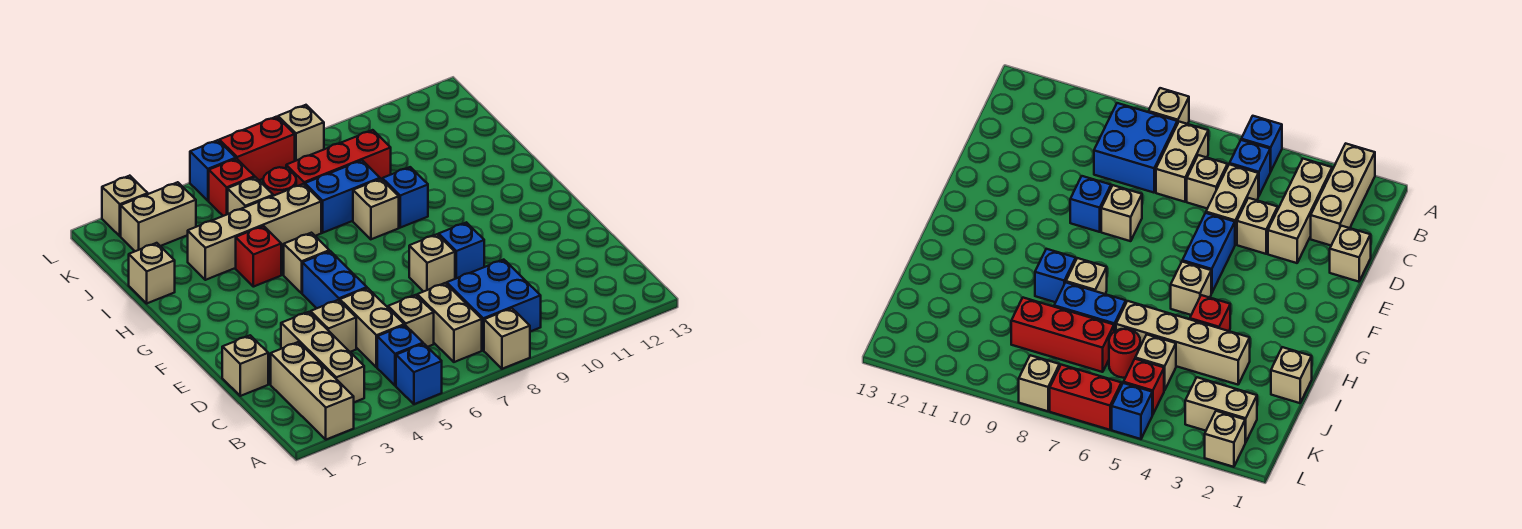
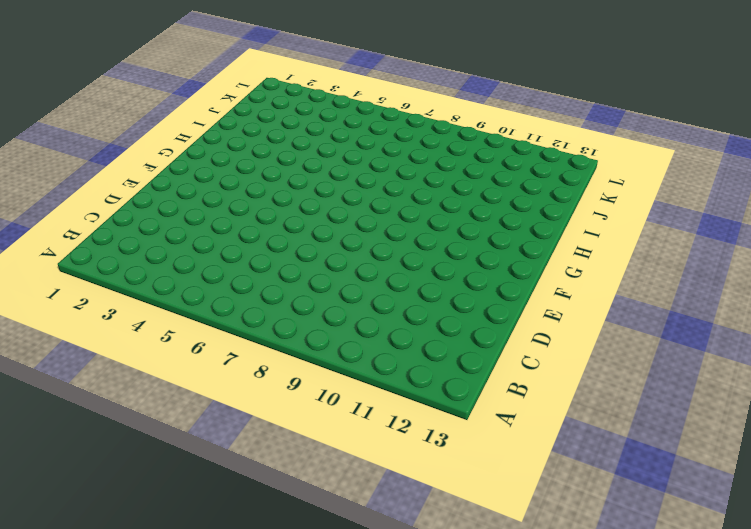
none -> tan brick A2:C2 level 1
none -> blue brick A5 level 1
none -> tan brick A8 level 1
none -> tan brick B3:D3 level 1

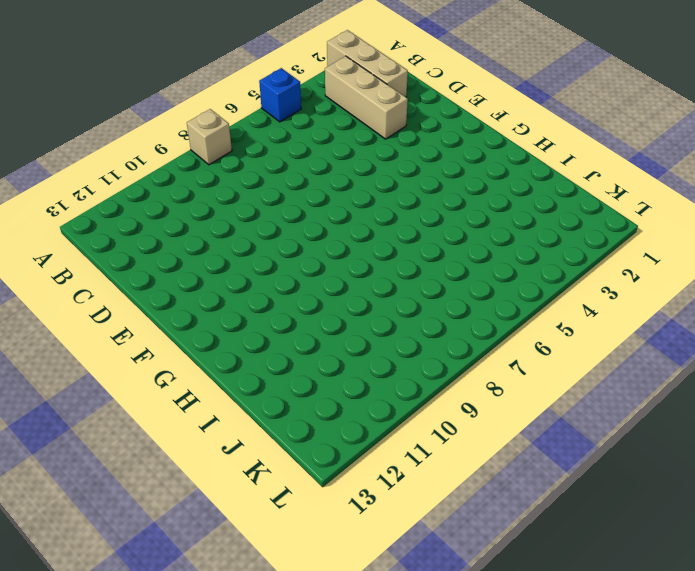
none -> blue brick B5 level 1
none -> tan brick B7:C7 level 1
none -> blue brick B8:C9 level 1
none -> tan brick C5:D5 level 1

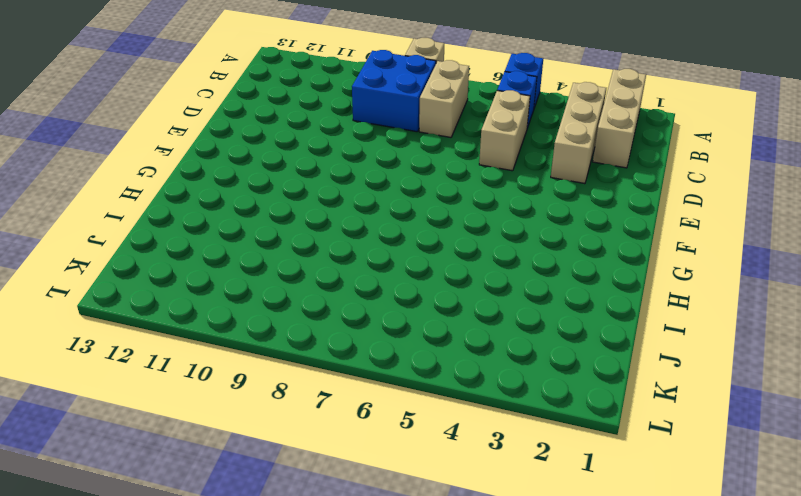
none -> tan brick C6 level 1
none -> tan brick D1 level 1
none -> tan brick D4 level 1
none -> blue brick E5:F5 level 1

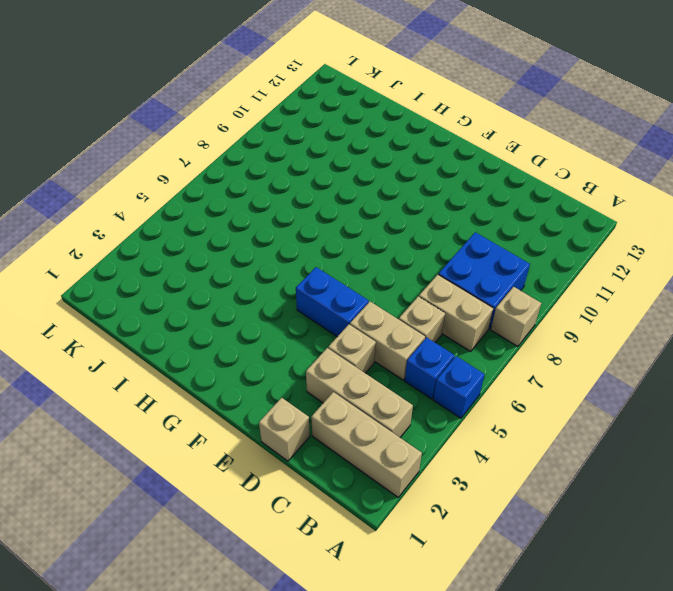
none -> tan brick E8 level 1
none -> blue brick E9 level 1
none -> tan brick G5 level 1
none -> red brick H4 level 1

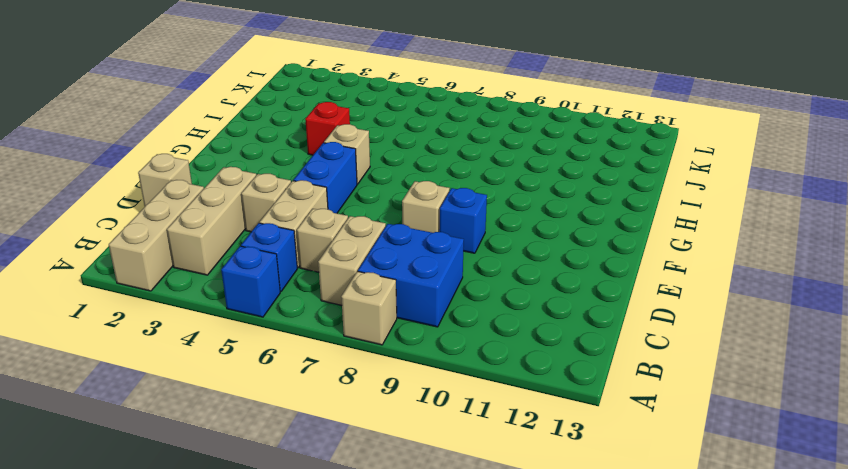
none -> tan brick H8 level 1
none -> blue brick H9 level 1
none -> tan brick I1 level 1
none -> tan brick I3:I6 level 1

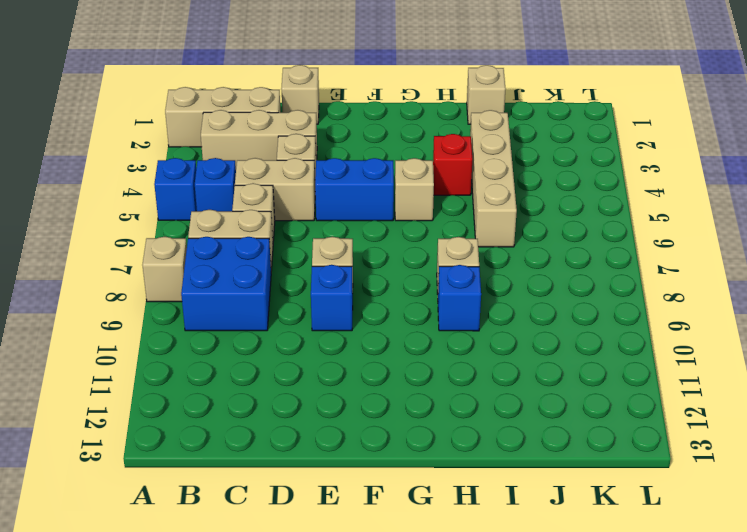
none -> blue brick I7:I8 level 1
none -> tan brick J5 level 1
none -> red round brick J6 level 1
none -> red brick J7:J9 level 1

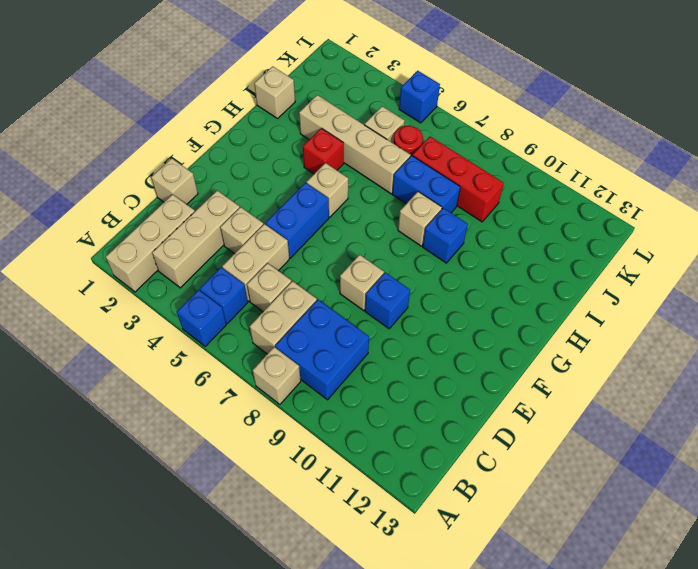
none -> tan brick K2:K3 level 1
none -> red brick K5 level 1
none -> tan brick L2 level 1
none -> red brick L6:L7 level 1

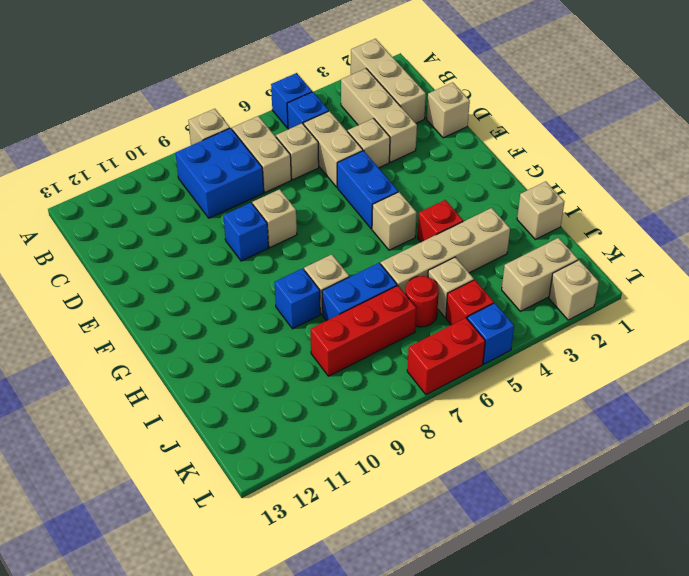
none -> tan brick L8 level 1

